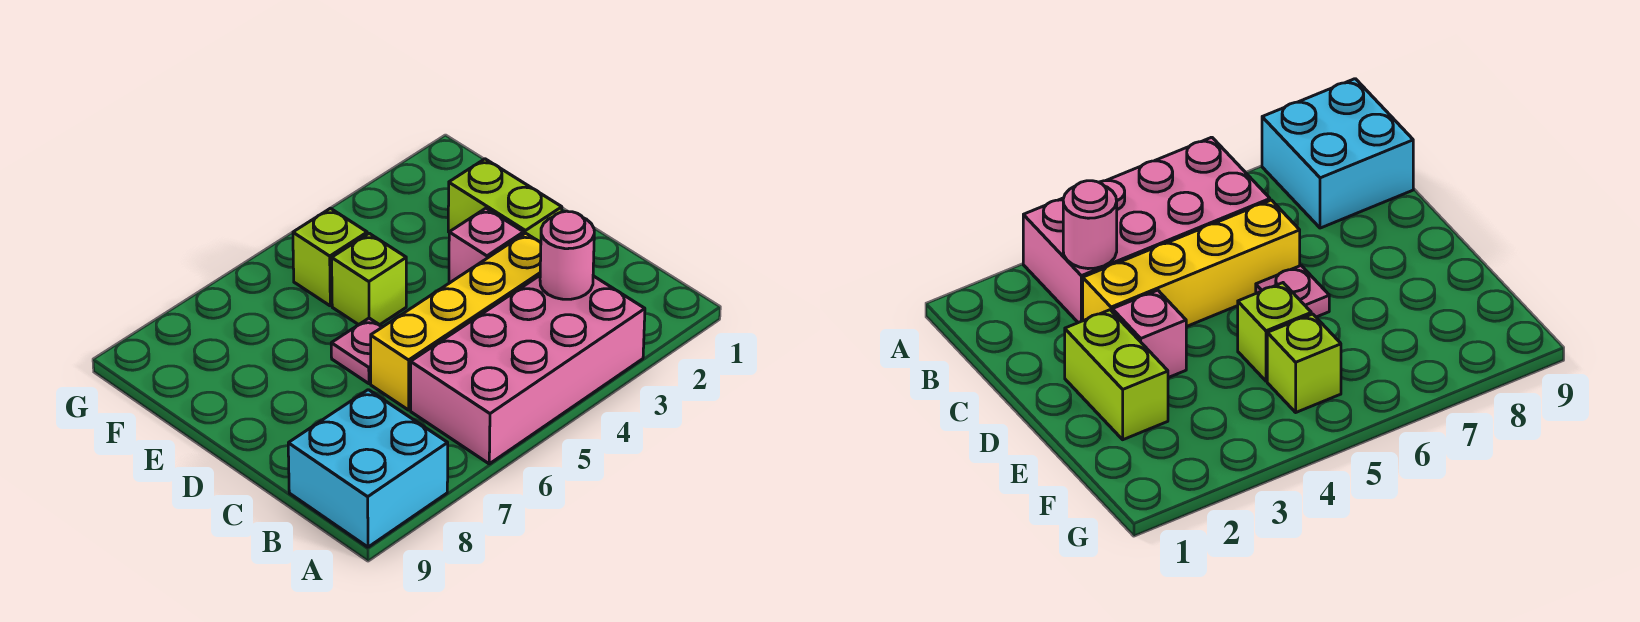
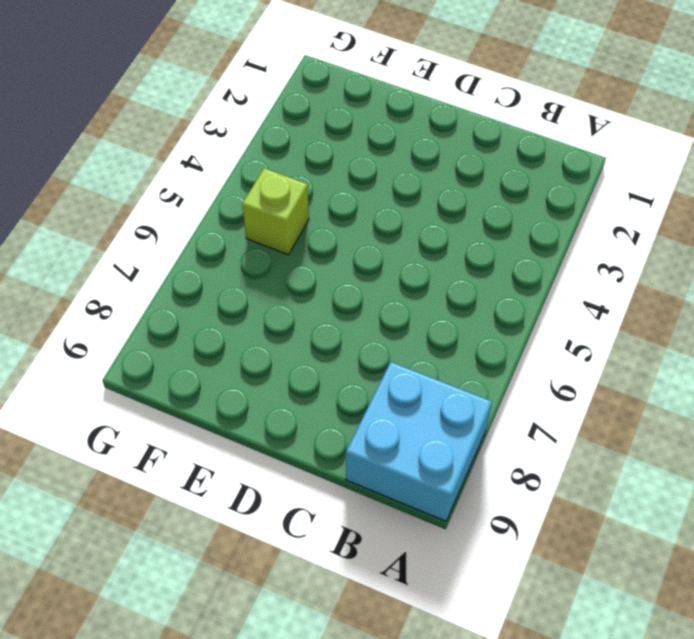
none -> pink brick A3:B6 level 1
none -> yellow brick C3:C6 level 1

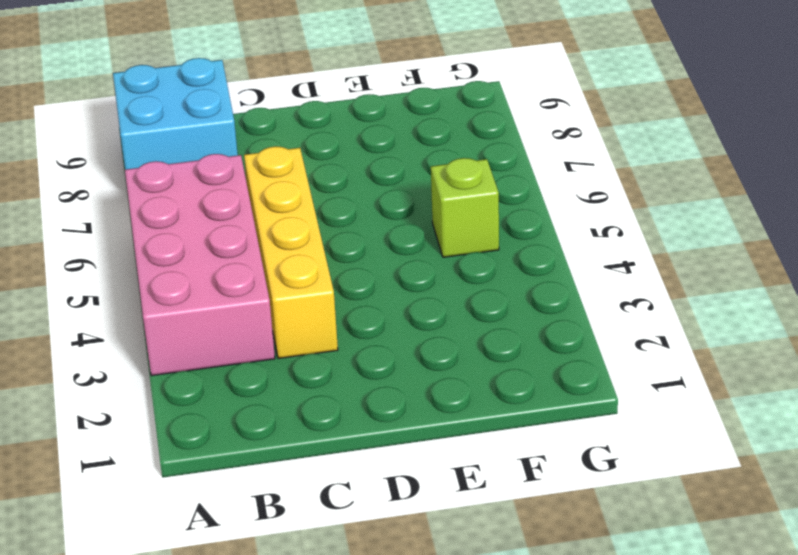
none -> lime brick D2:E2 level 1
none -> pink brick D3 level 1

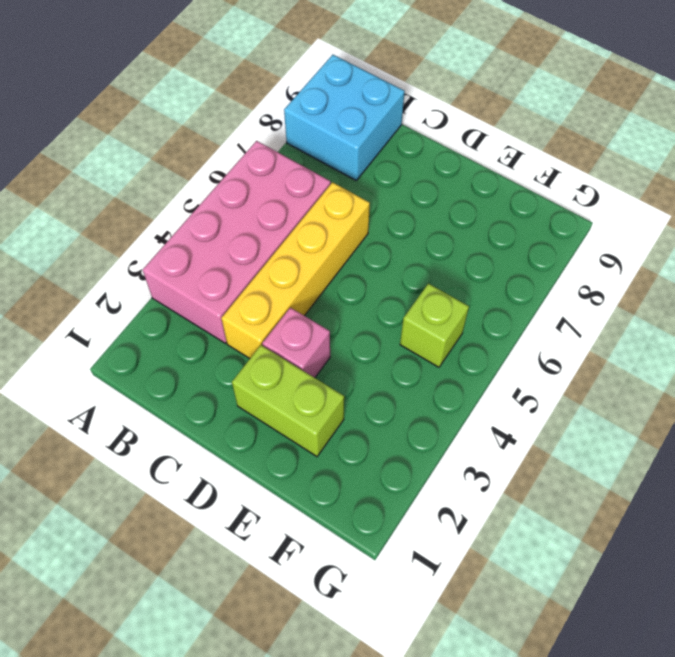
none -> pink plate D6 level 1
none -> lime brick E5 level 1

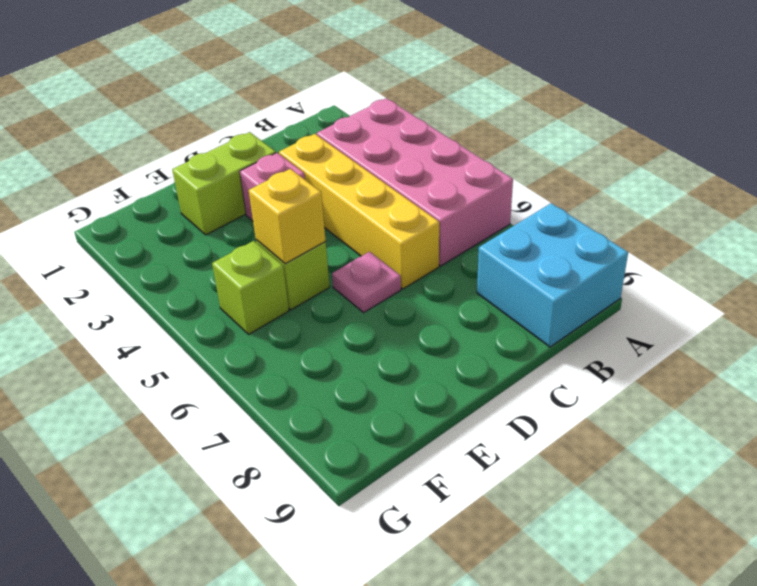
yellow brick E5 level 2 -> none
none -> pink round brick B3 level 2

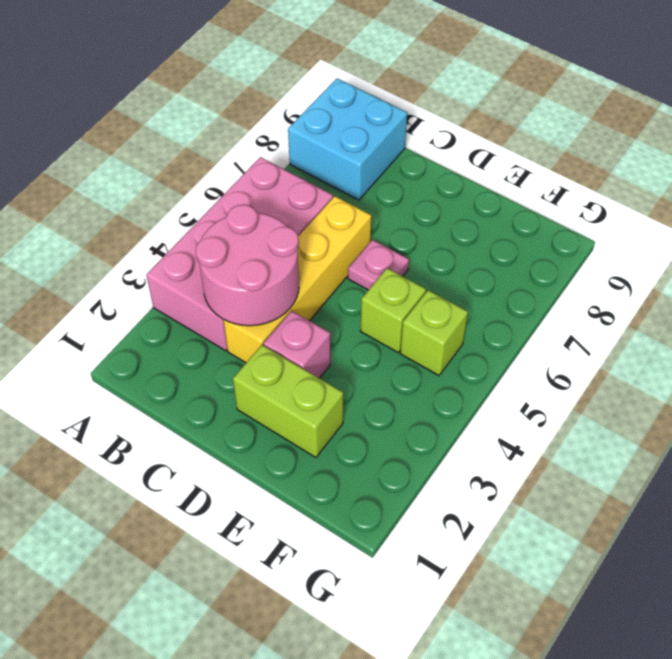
pink round brick B3:C4 level 2 -> pink round brick B3 level 2

